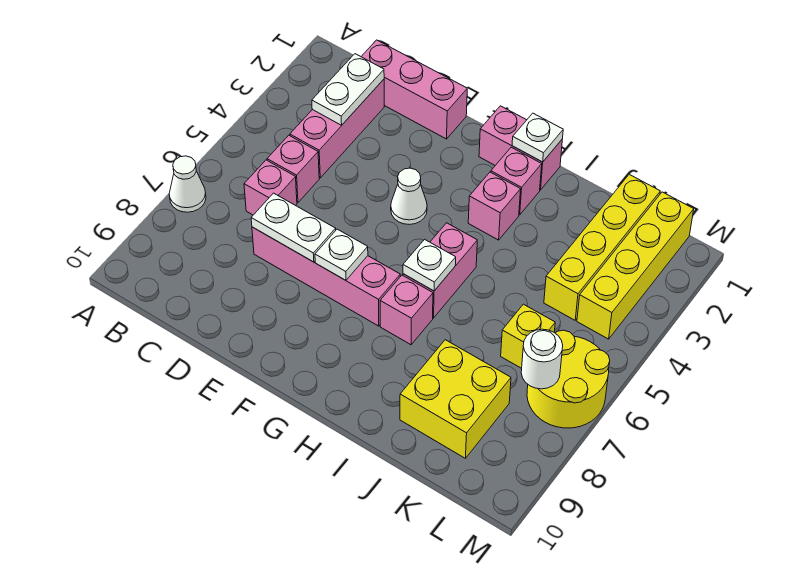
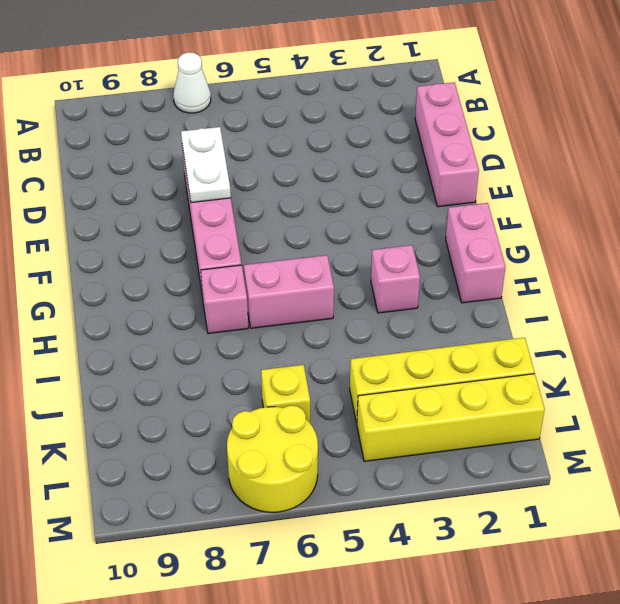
none -> pink brick C2:C4 level 1
none -> pink brick C5 level 1
none -> pink brick C6 level 1

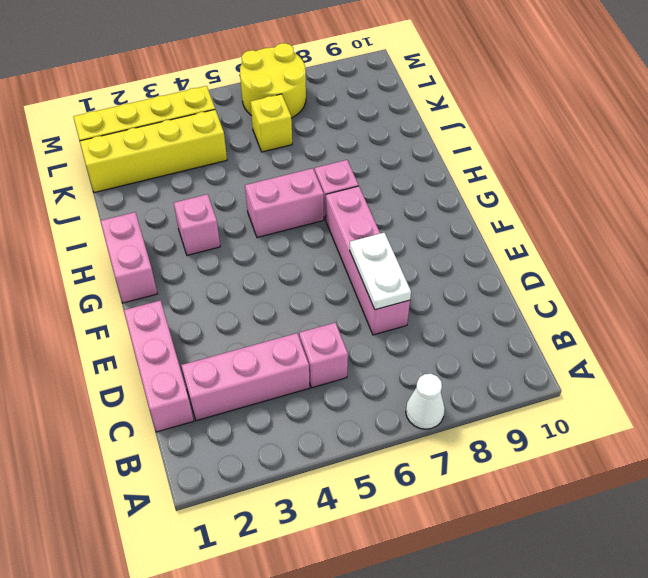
none -> pink brick C6 level 1
none -> white cone F4 level 1
none -> pink brick H2 level 1

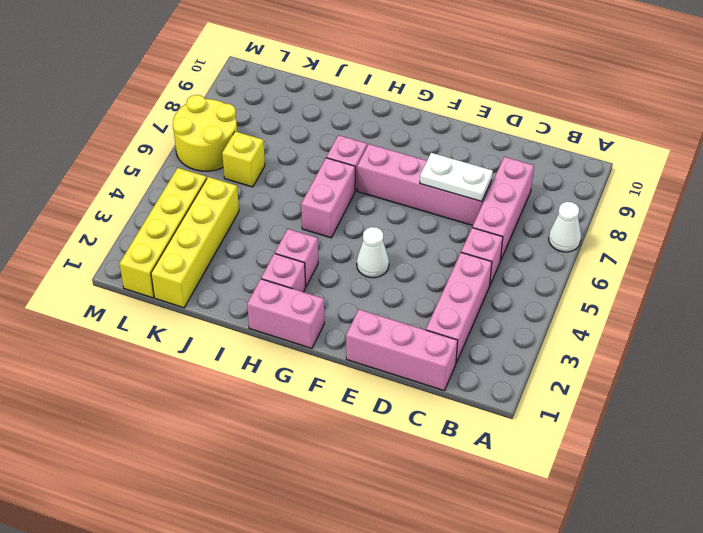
pink brick C6:C8 level 1 -> pink brick C6 level 1
none -> yellow brick J8:K9 level 1
none -> white plate C2:C3 level 2
none -> white plate F7 level 2

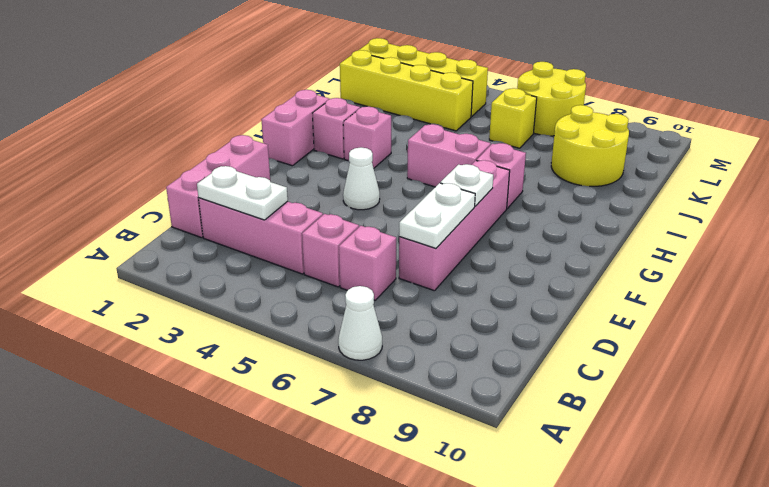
yellow round brick J8:K9 level 1 -> yellow brick J8:K9 level 1
none -> white plate H1 level 2
none -> white plate H6 level 2
none -> white round brick L7 level 2

